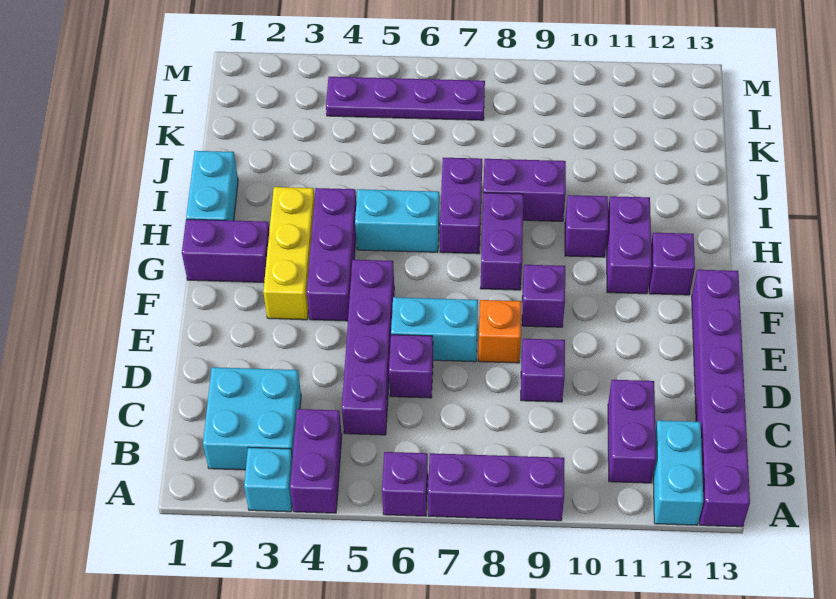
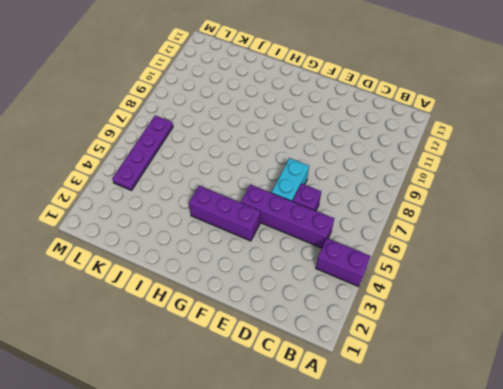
none -> cyan brick A3 level 1
none -> purple brick A6 level 1
none -> purple brick A7:A9 level 1

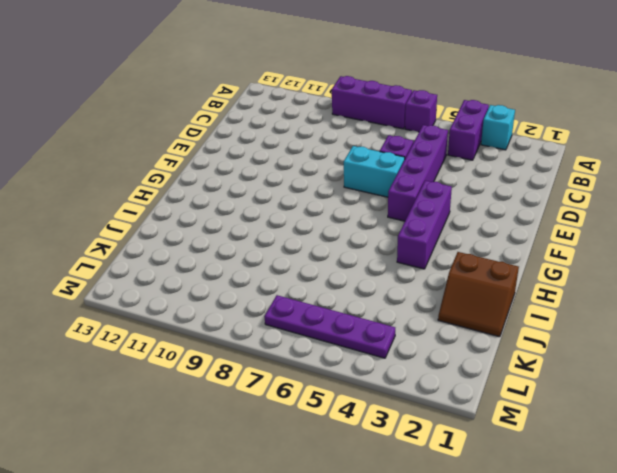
brown slope I1:J2 level 1 top I -> cyan brick H1:I1 level 1
none -> cyan brick A12:B12 level 1
none -> purple brick A13:F13 level 1
none -> cyan brick B2:C3 level 1

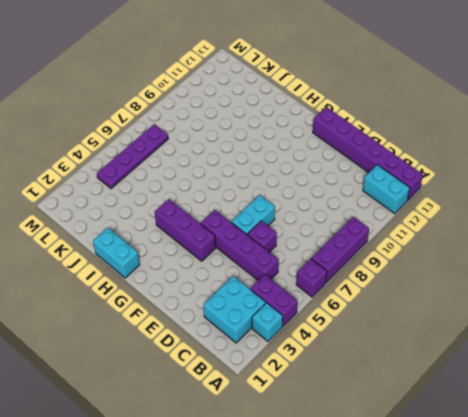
none -> purple brick B11:C11 level 1
none -> purple brick D9 level 1
none -> orange brick E8 level 1

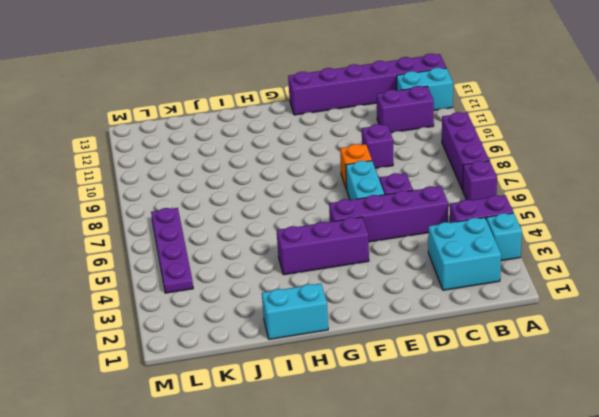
none -> yellow brick F3:H3 level 1
none -> purple brick F9 level 1
none -> purple brick G1:G2 level 1

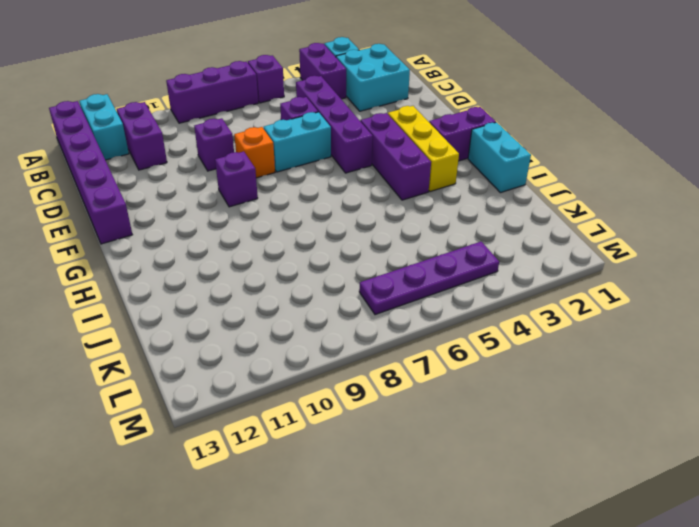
none -> purple brick G8:H8 level 1
none -> purple brick G11:H11 level 1
none -> purple brick G12 level 1

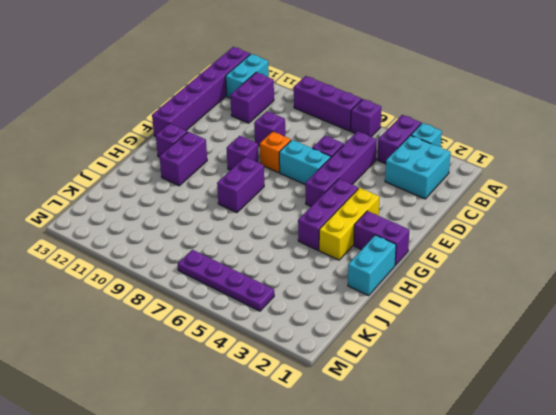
none -> cyan brick H5:H6 level 1
none -> purple brick H7:I7 level 1
none -> purple brick H10 level 1

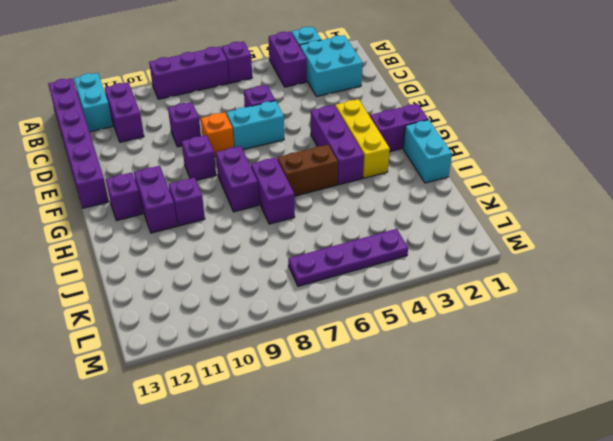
brown brick H5:H6 level 1 -> cyan brick H5:H6 level 1
none -> purple brick C5:F5 level 1
none -> purple brick I8:I9 level 1

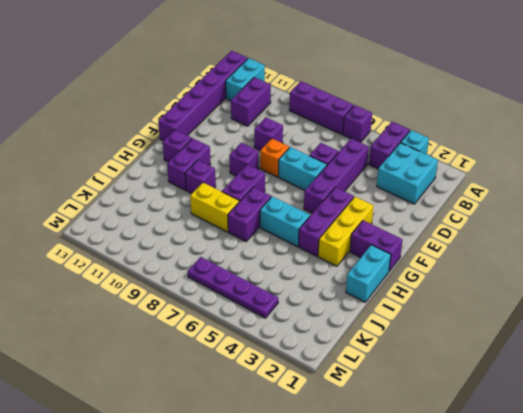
yellow brick I8:I9 level 1 -> purple brick I8:I9 level 1

